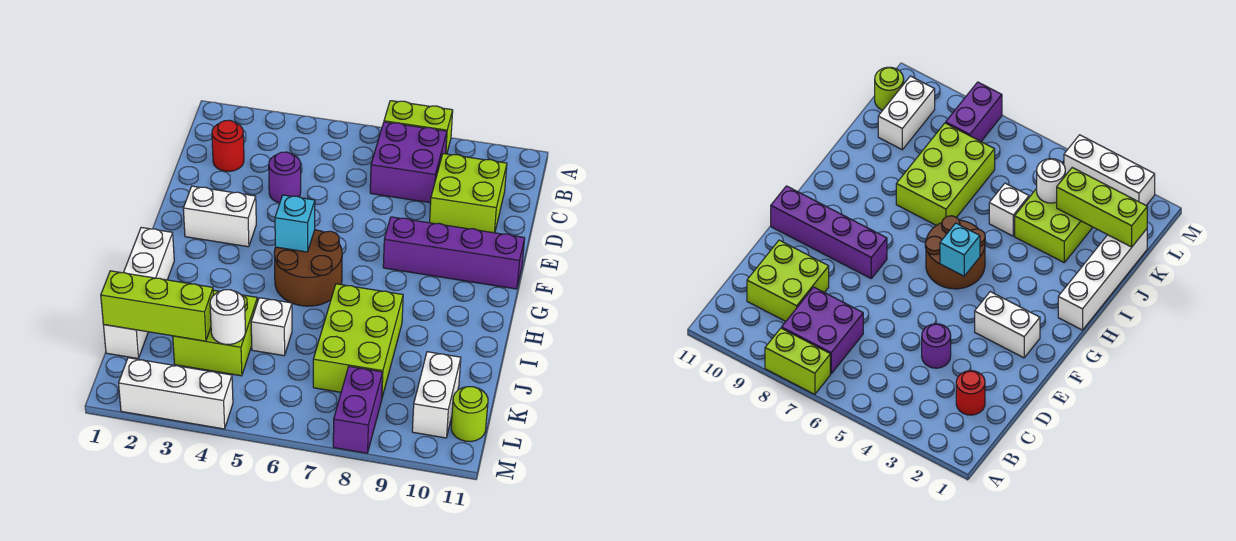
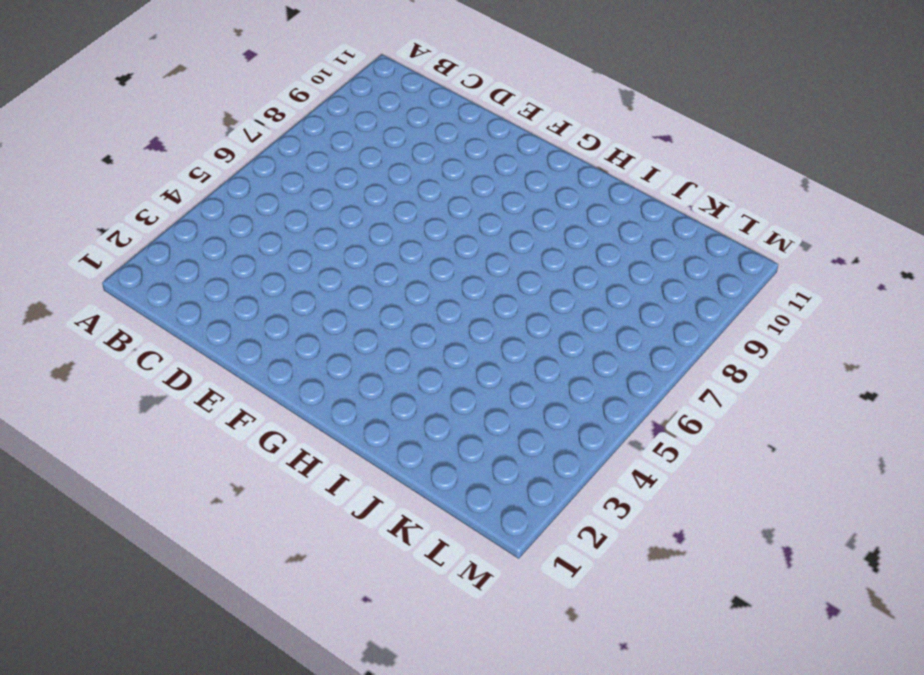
none -> lime brick A7:A8 level 1
none -> purple brick B7:C8 level 1
none -> red round brick C2 level 1

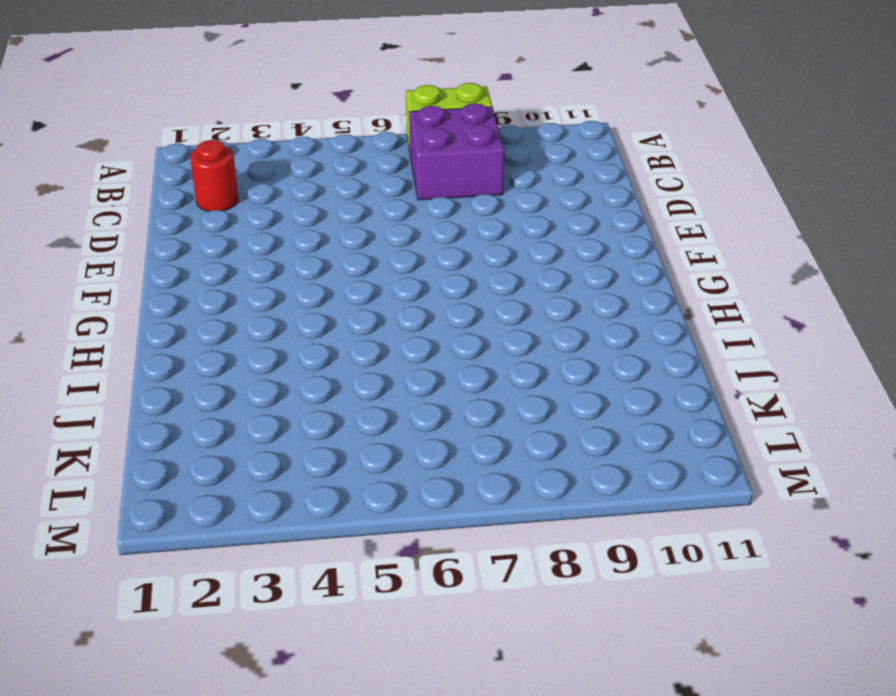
none -> lime brick C9:D10 level 1
none -> purple round brick D4 level 1
none -> white brick F2:F3 level 1

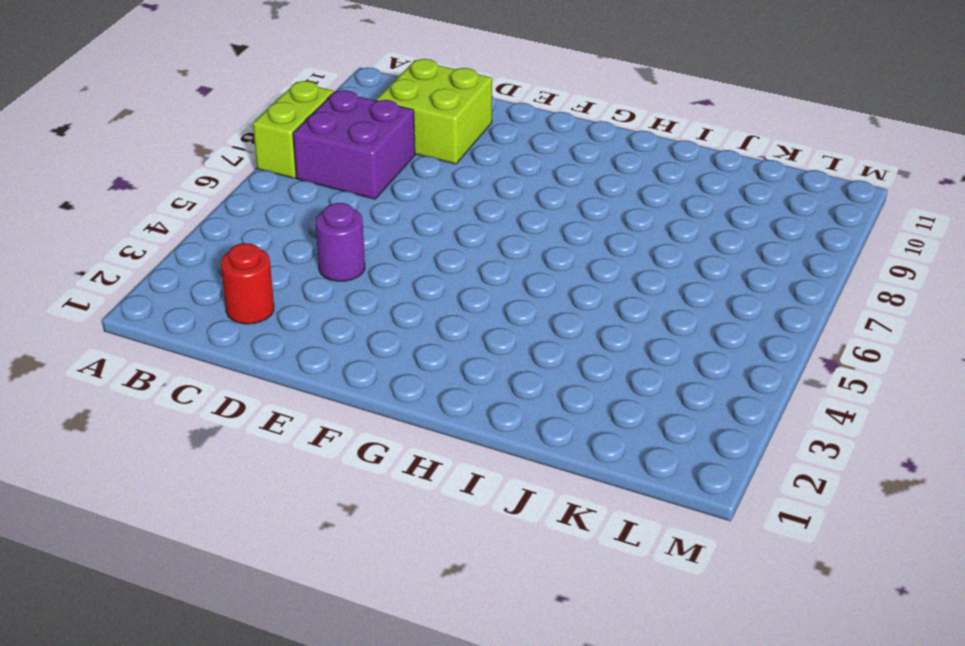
none -> white brick F2:F3 level 1
none -> purple brick F8:F11 level 1
none -> brown round brick G5:H6 level 1

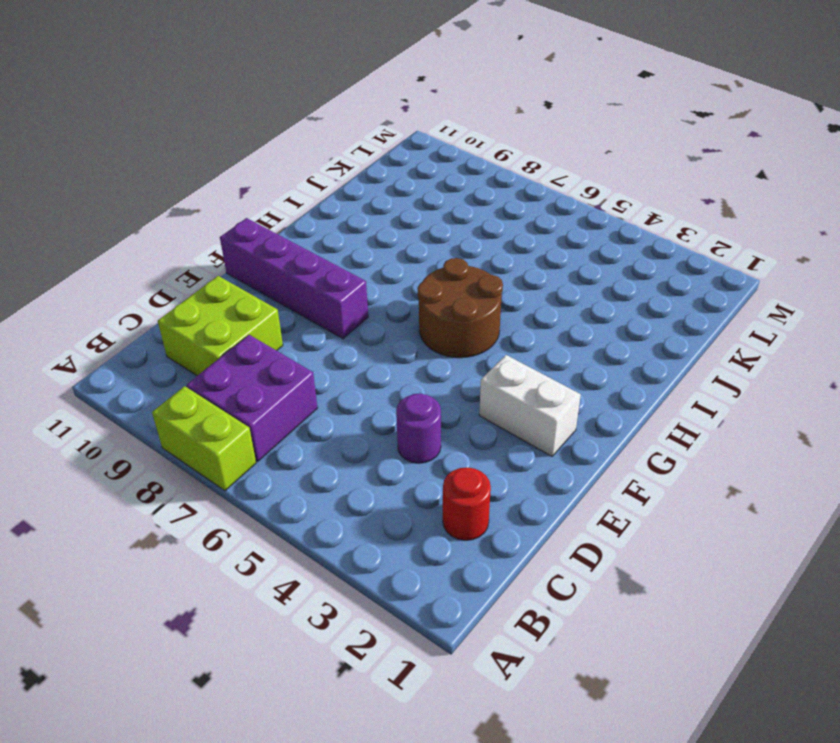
none -> white brick H1:K1 level 1
none -> lime brick I7:K8 level 1
none -> lime brick J3:K4 level 1

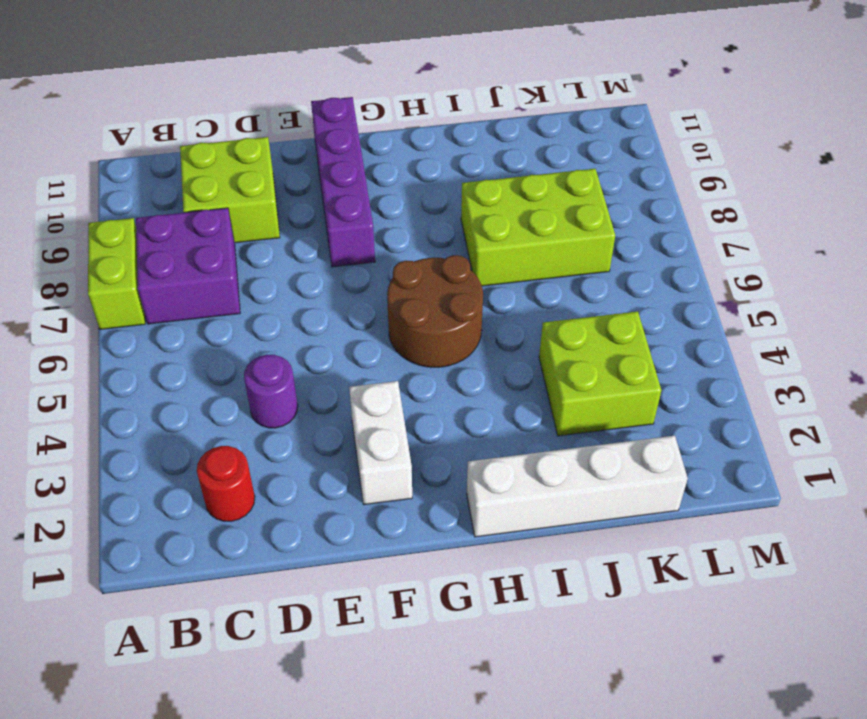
none -> white brick J5 level 1
none -> white brick K10:L10 level 1
none -> purple brick L8:M8 level 1

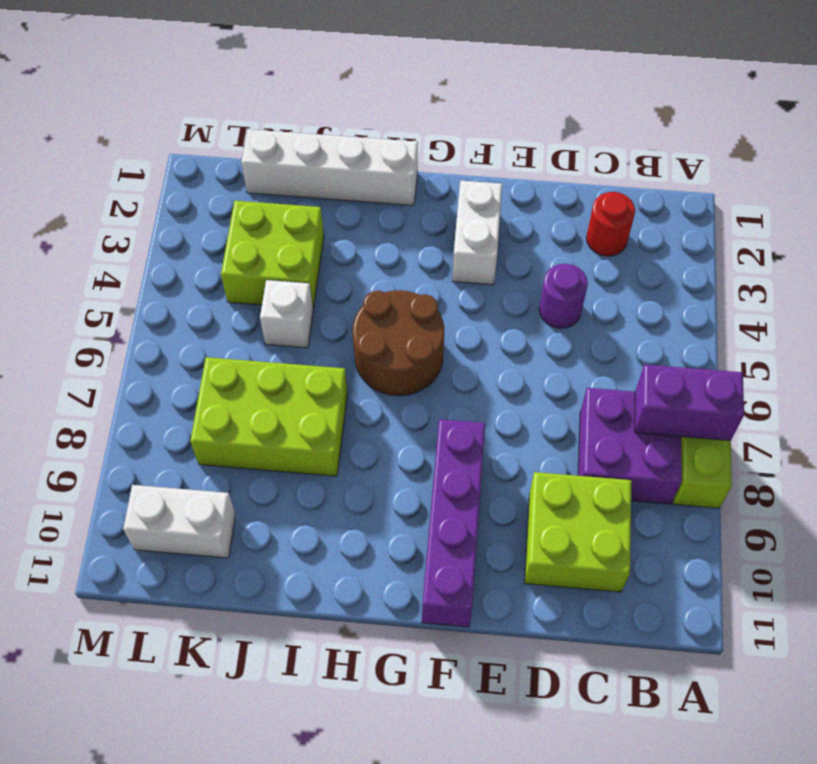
purple brick A7:B7 level 2 -> purple brick L8:M8 level 1
none -> lime round brick L11 level 1
none -> white brick M2:M4 level 1
none -> cyan brick G5 level 2

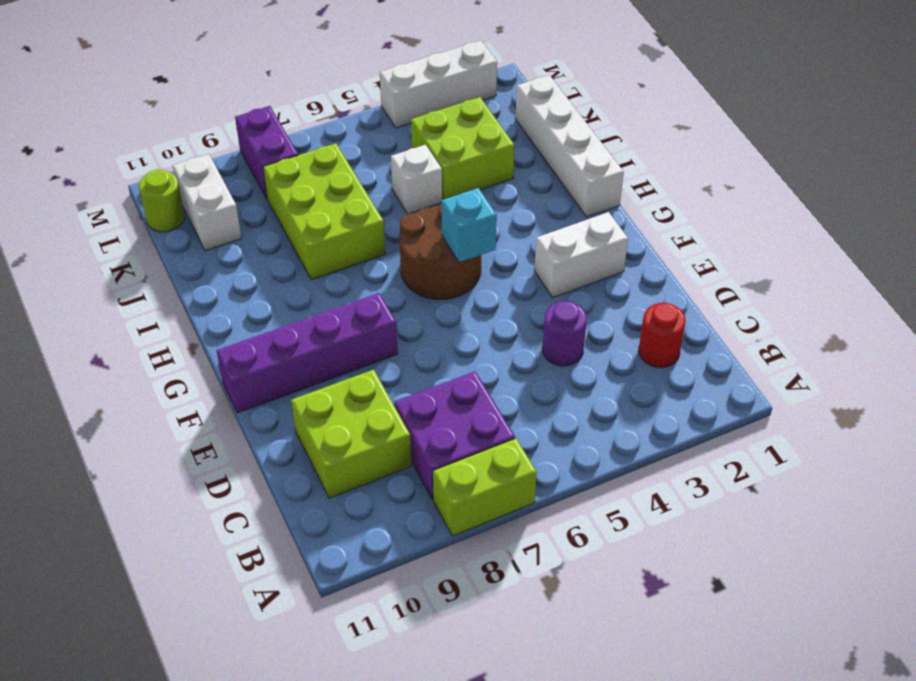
none -> lime brick K1:K3 level 2
none -> white round brick K4 level 2

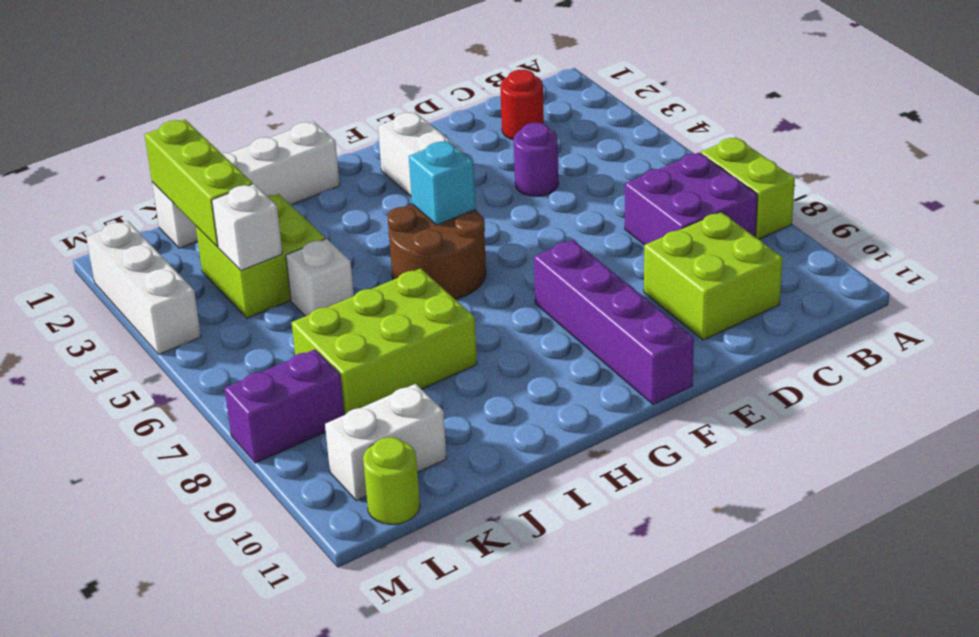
white brick K4 level 2 -> white round brick K4 level 2

